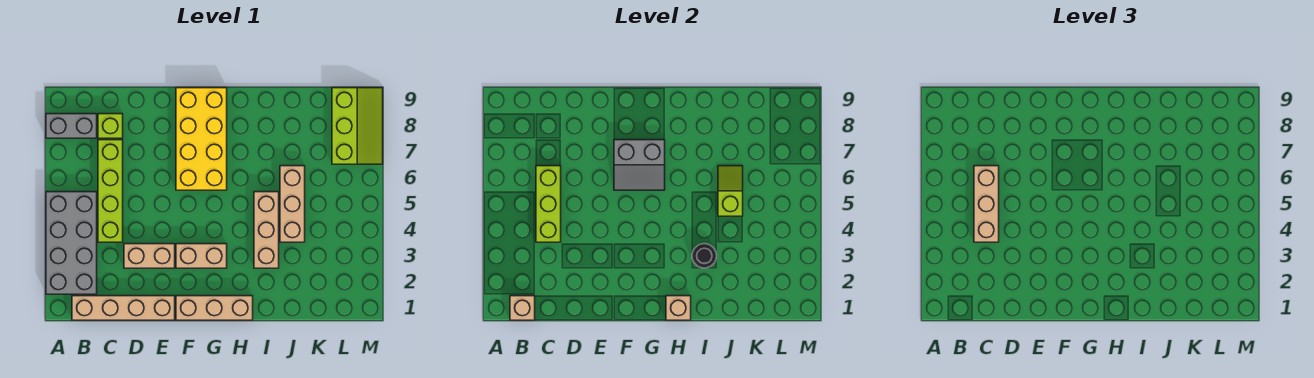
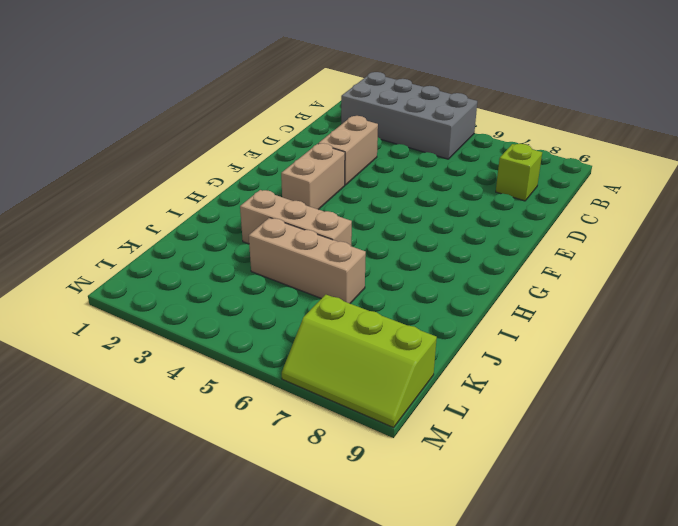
none -> grey brick A8:B8 level 1
none -> tan brick B1:E1 level 1
none -> lime brick C4:C7 level 1

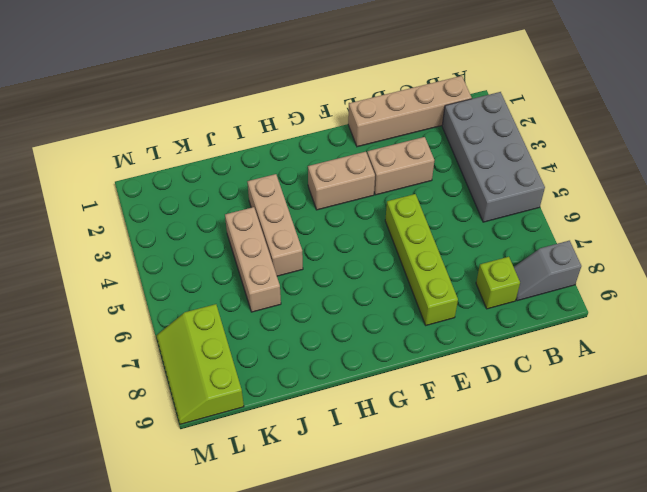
grey slope A8:B8 level 1 top A -> grey brick A8:B8 level 1
lime brick E5:E8 level 1 -> lime brick C4:C7 level 1
none -> tan brick F1:H1 level 1
none -> yellow brick F6:G9 level 1
none -> tan brick B1 level 2

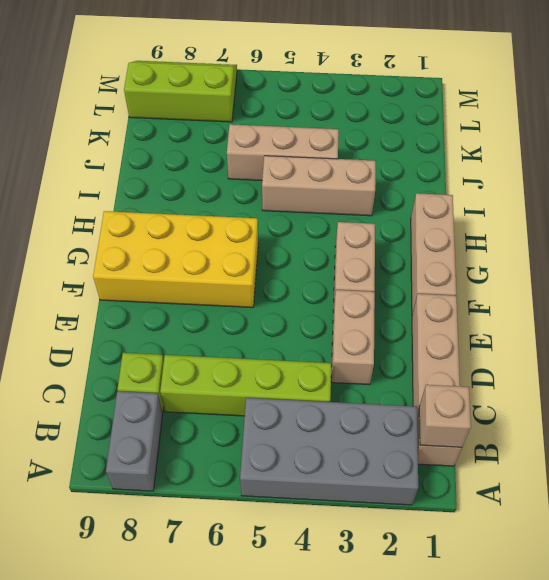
none -> lime brick C4:C6 level 2
none -> grey slope F6:G7 level 2 top 7
none -> tan brick H1 level 2

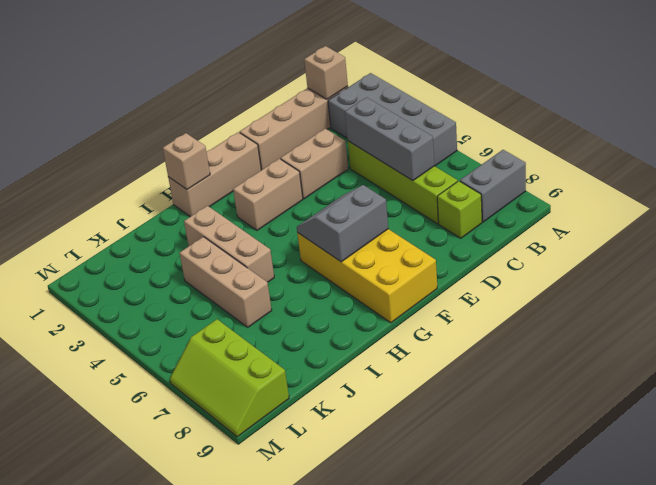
grey brick C4:C6 level 2 -> lime brick C4:C6 level 2
none -> black round brick I3 level 2
none -> lime slope J5:J6 level 2 top 5
none -> tan brick C4:C6 level 3

